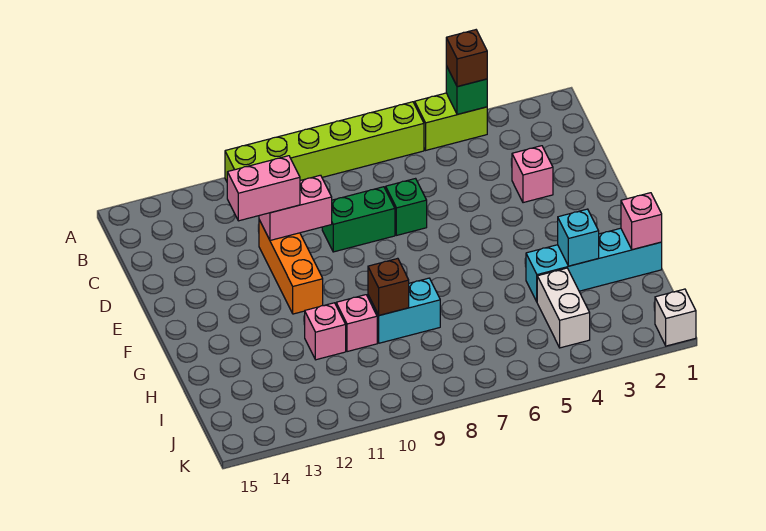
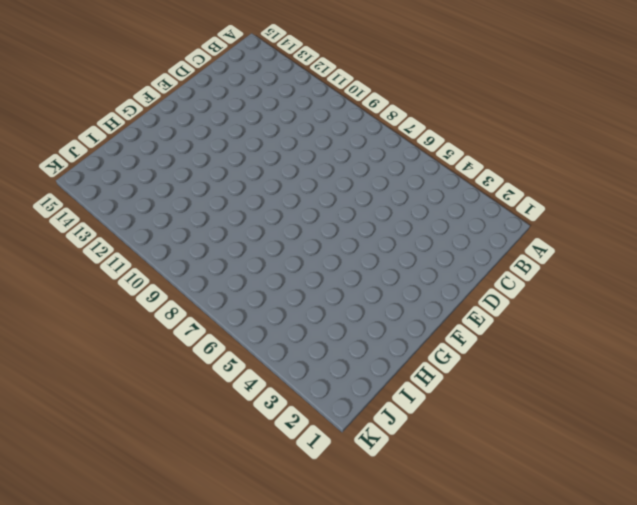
none -> lime brick A4:A5 level 1
none -> lime brick A6:A11 level 1
none -> pink brick D3 level 1

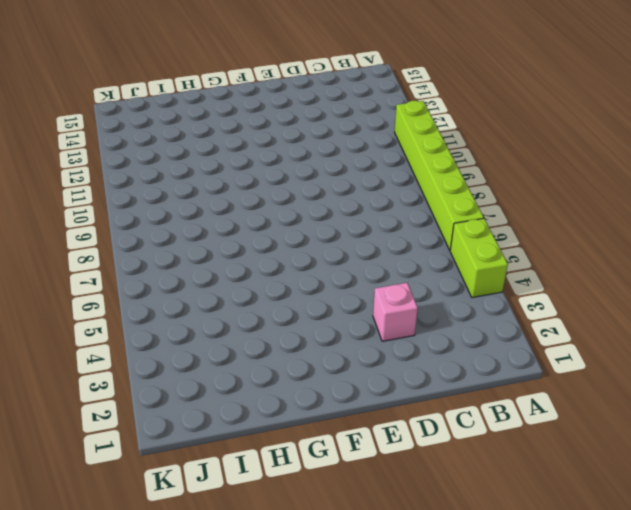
none -> green brick D7 level 1
none -> green brick D8:D9 level 1
none -> orange brick D11:F11 level 1

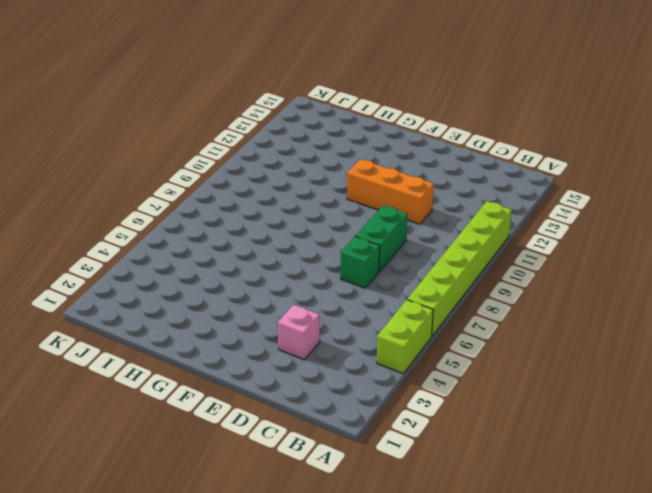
none -> cyan brick H1:H4 level 1
none -> cyan brick H8:H9 level 1
none -> pink brick H10 level 1

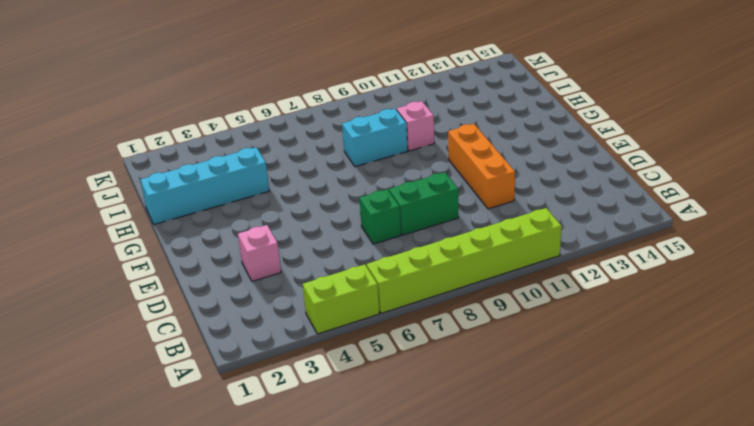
none -> pink brick H11 level 1
none -> white brick I4:J4 level 1
none -> white brick K1 level 1

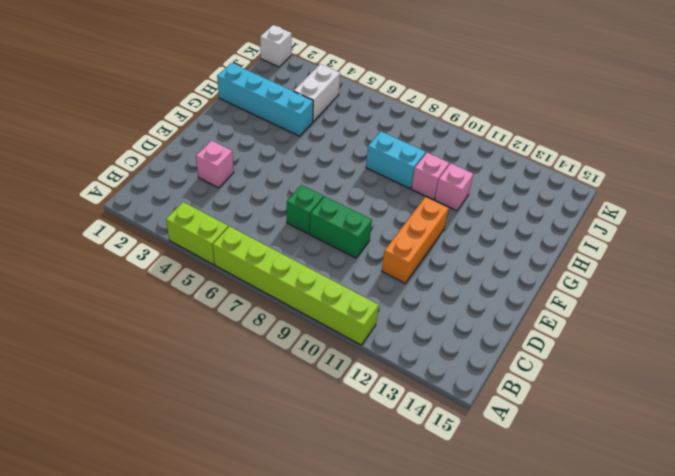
none -> green brick A4 level 2
none -> pink brick D10:D11 level 2
none -> pink brick H1 level 2

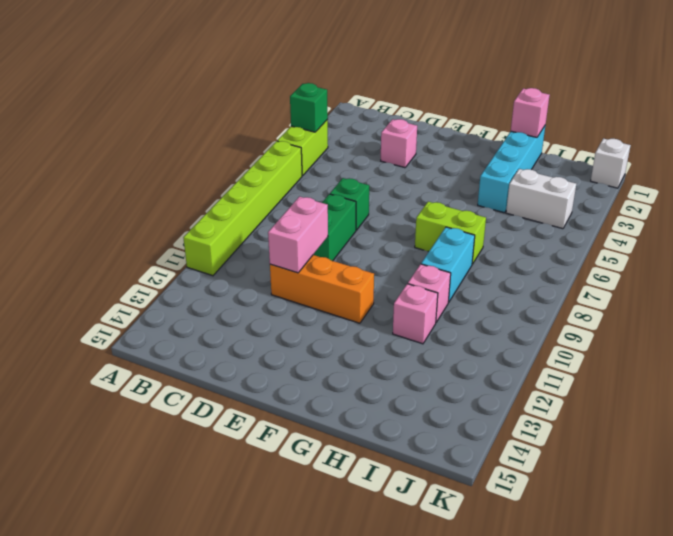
lime brick G7:H7 level 1 -> none
none -> cyan brick H3 level 2
none -> brown brick H9 level 2
none -> brown brick A4 level 3

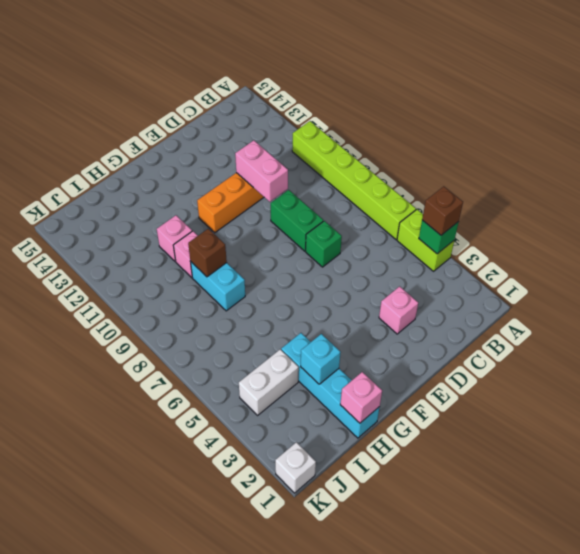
none -> pink brick D11:D12 level 3

